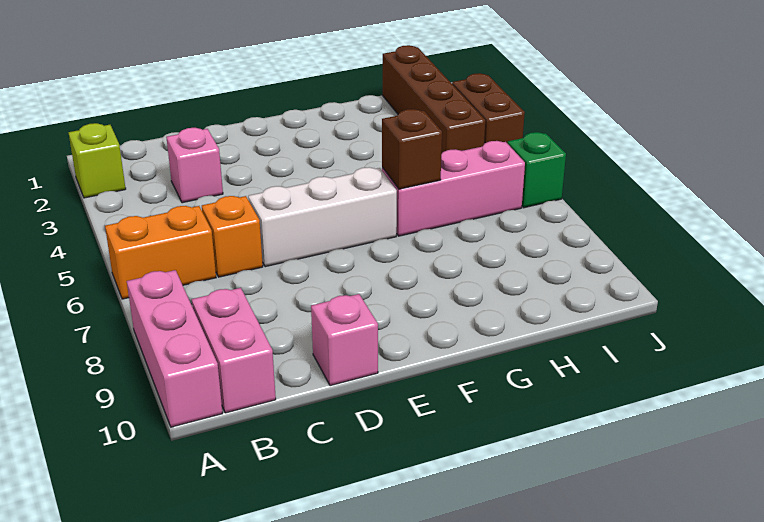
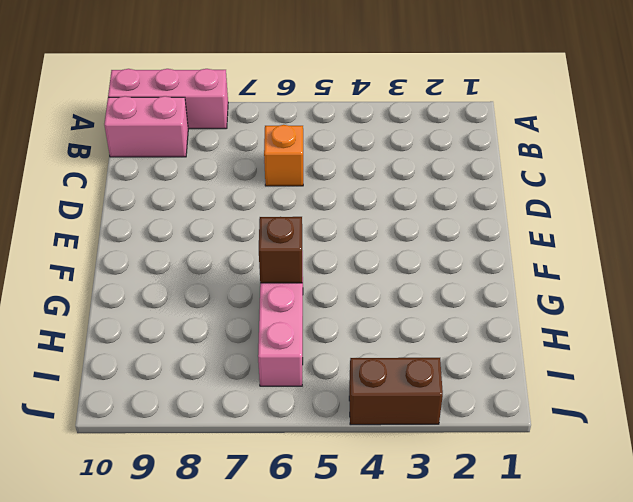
none -> lime brick A2 level 1
none -> orange brick A6:B6 level 1
none -> pink brick C3 level 1

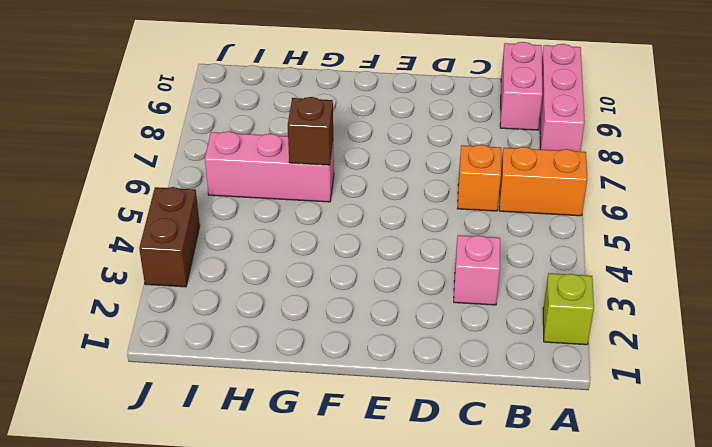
none -> white brick D6:F6 level 1
none -> pink brick D10 level 1
none -> brown brick I1:I4 level 1

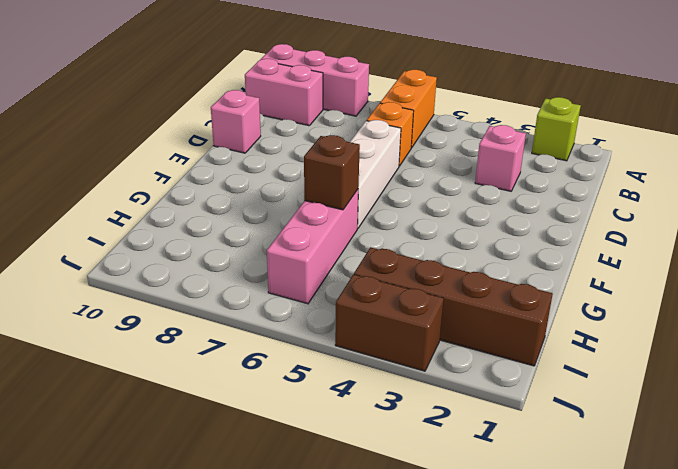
none -> green brick J6 level 1

